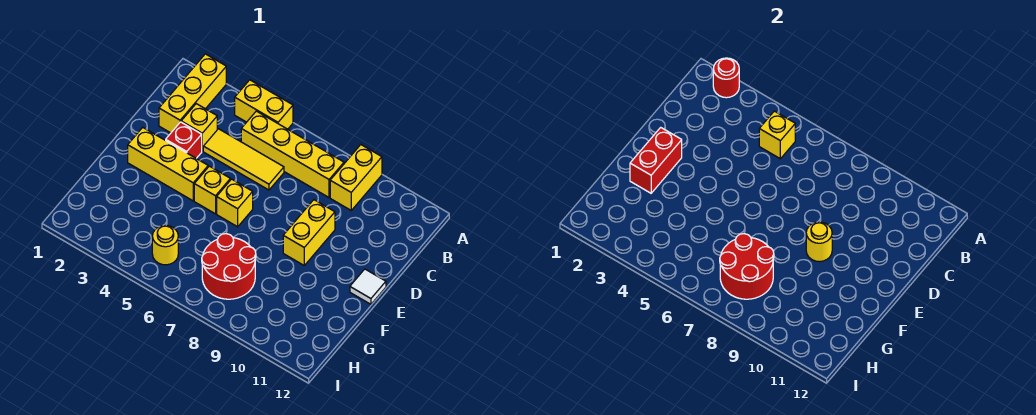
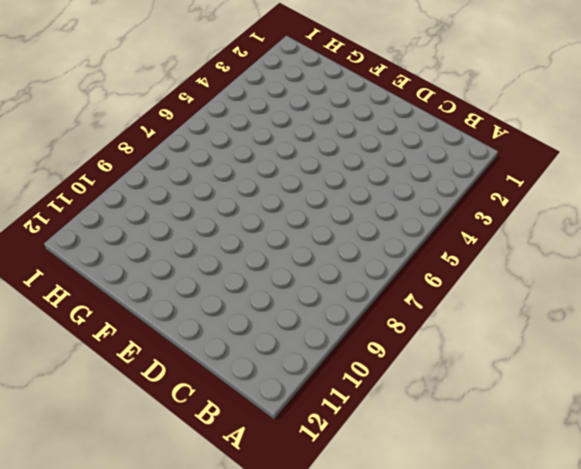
none -> yellow brick A2:C2 level 1
none -> yellow brick A4:A5 level 1
none -> yellow brick A9:B9 level 1

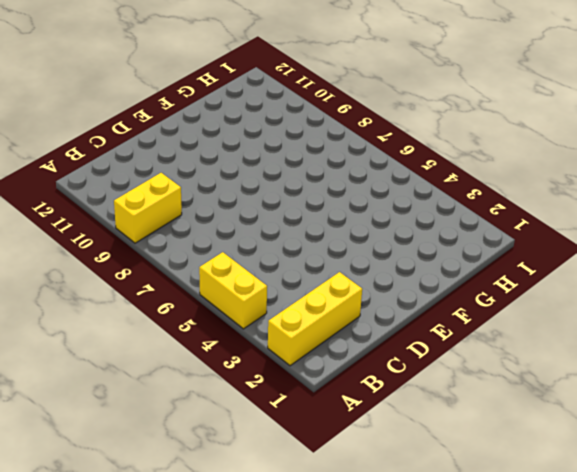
none -> yellow brick B5:B8 level 1
none -> yellow brick C3 level 1
none -> yellow tile C4:C6 level 1

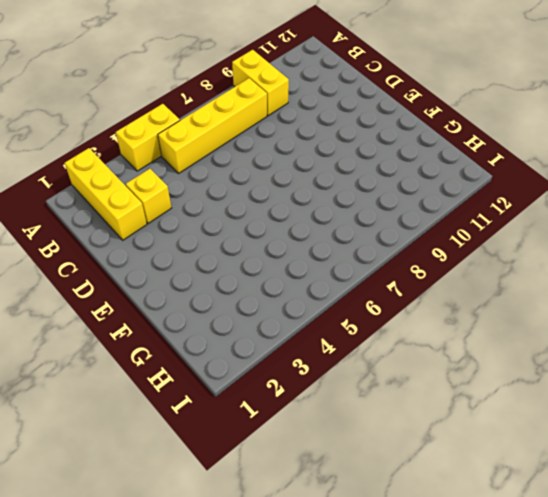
none -> yellow tile C4:C6 level 1
none -> red brick D3 level 1
none -> yellow brick D9:E9 level 1

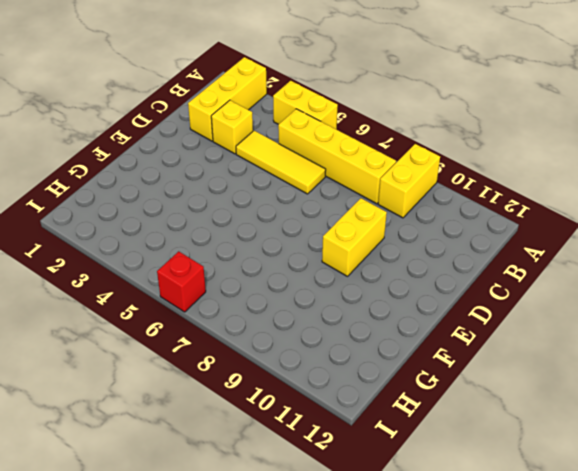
red brick I6 level 1 -> red brick D3 level 1
none -> yellow brick E2:E4 level 1
none -> yellow brick E5 level 1
none -> yellow brick E6 level 1

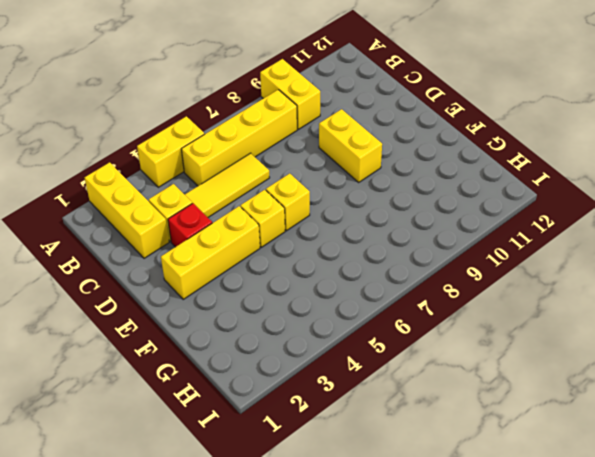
none -> white tile E12 level 1
none -> red round brick G7:H8 level 1
none -> yellow round brick H5 level 1

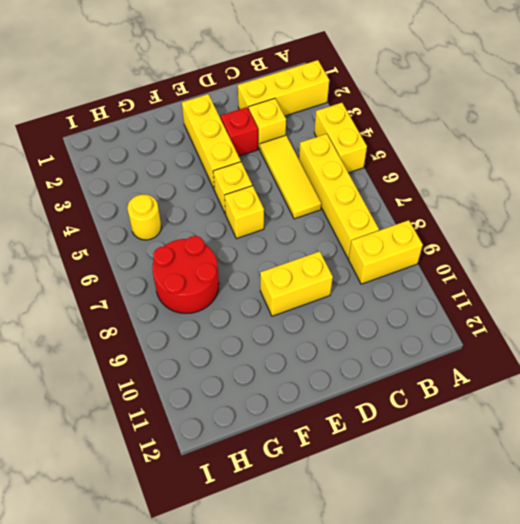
none -> white tile E12 level 1
none -> red round brick A2 level 2
none -> yellow brick B5 level 2

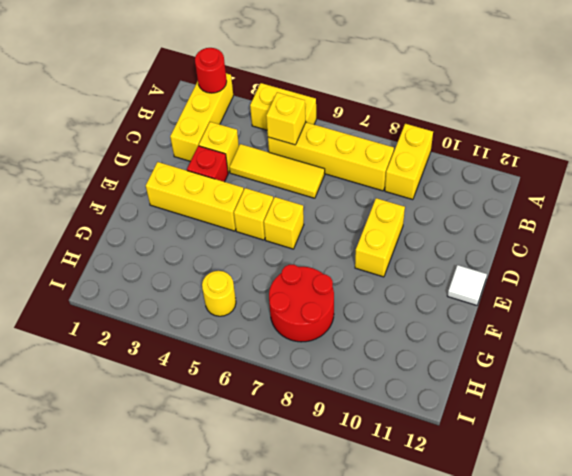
none -> red brick E2:F2 level 2
none -> yellow round brick E9 level 2
none -> red round brick G7:H8 level 2

